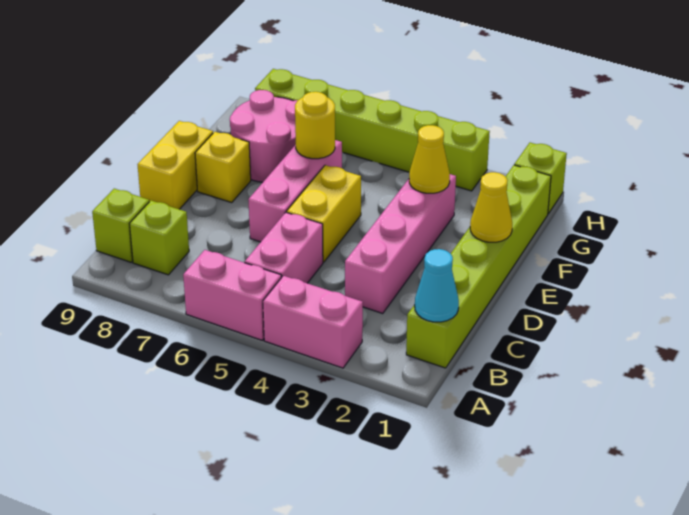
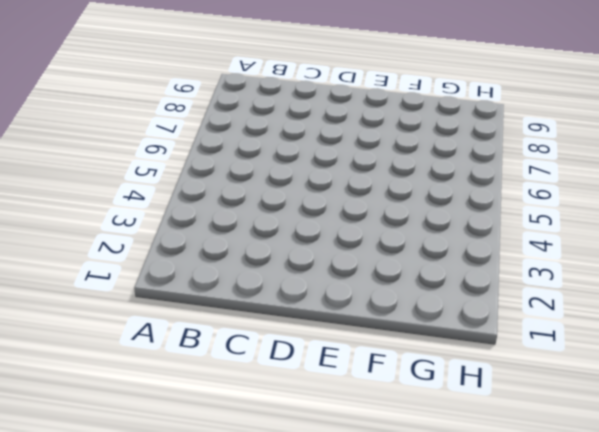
none -> pink brick A3:A4 level 1
none -> pink brick A5:A6 level 1
none -> lime brick B1:G1 level 1

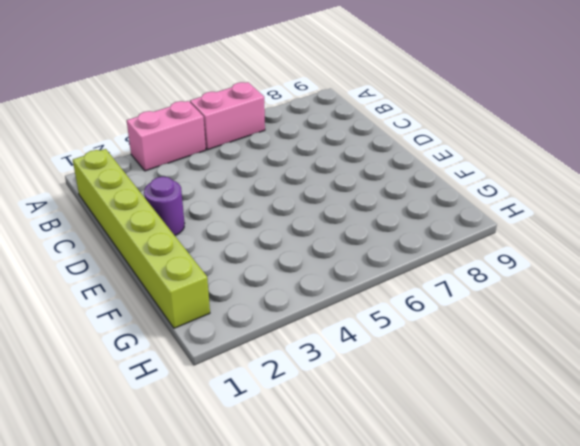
purple round brick D2 level 1 -> none
none -> pink brick B5:C5 level 1
none -> lime brick B8 level 1
none -> lime brick B9 level 1

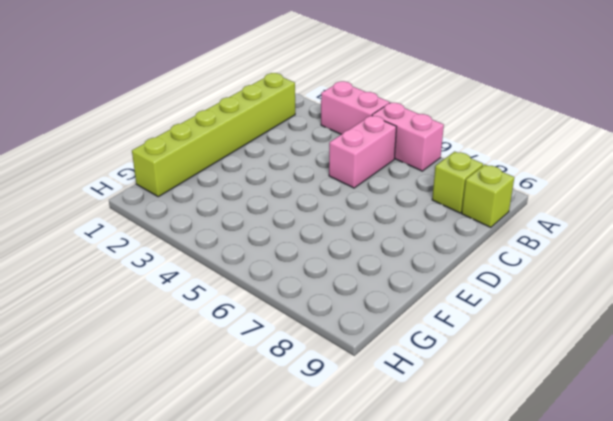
none -> pink brick C3:F3 level 1
none -> yellow brick D5:E5 level 1
none -> pink brick D6:F6 level 1

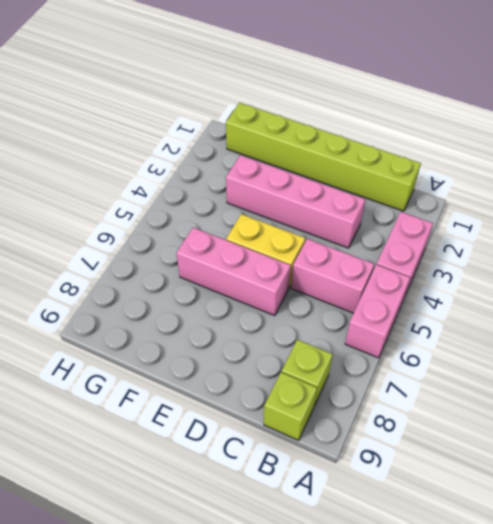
none -> yellow brick D9:E9 level 1
none -> yellow brick E8 level 1
none -> pink round brick F7:G8 level 1

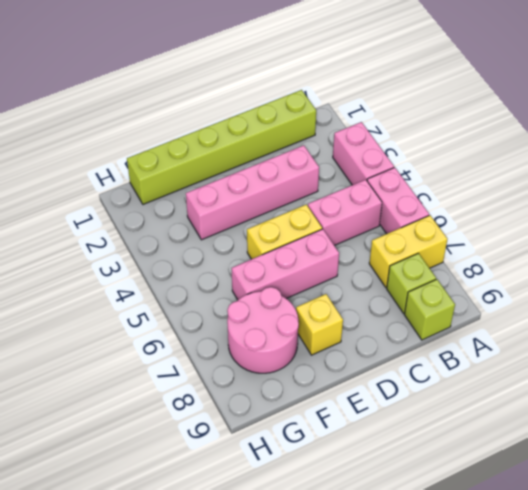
yellow brick A7:B7 level 1 -> yellow brick D9:E9 level 1
none -> lime brick H1 level 1
none -> lime brick H3:H8 level 1
none -> cyan cone B1 level 2

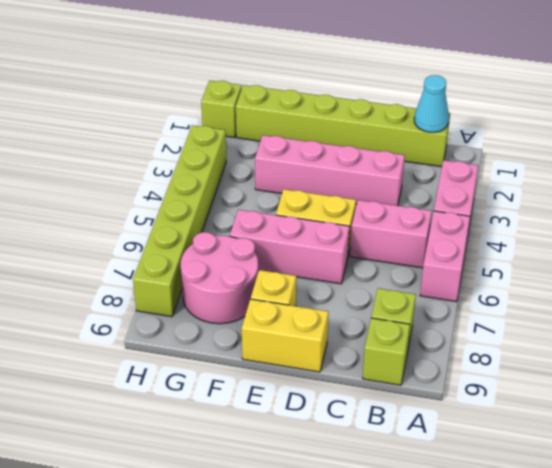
none -> yellow cone E1 level 2
none -> yellow cone F3 level 2
none -> yellow round brick F6 level 2

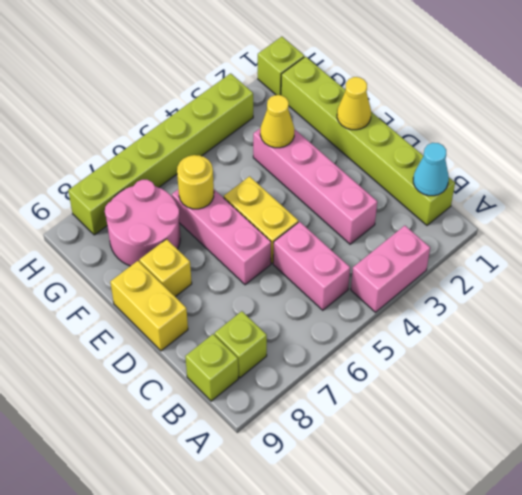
none -> pink brick A5:A6 level 1

